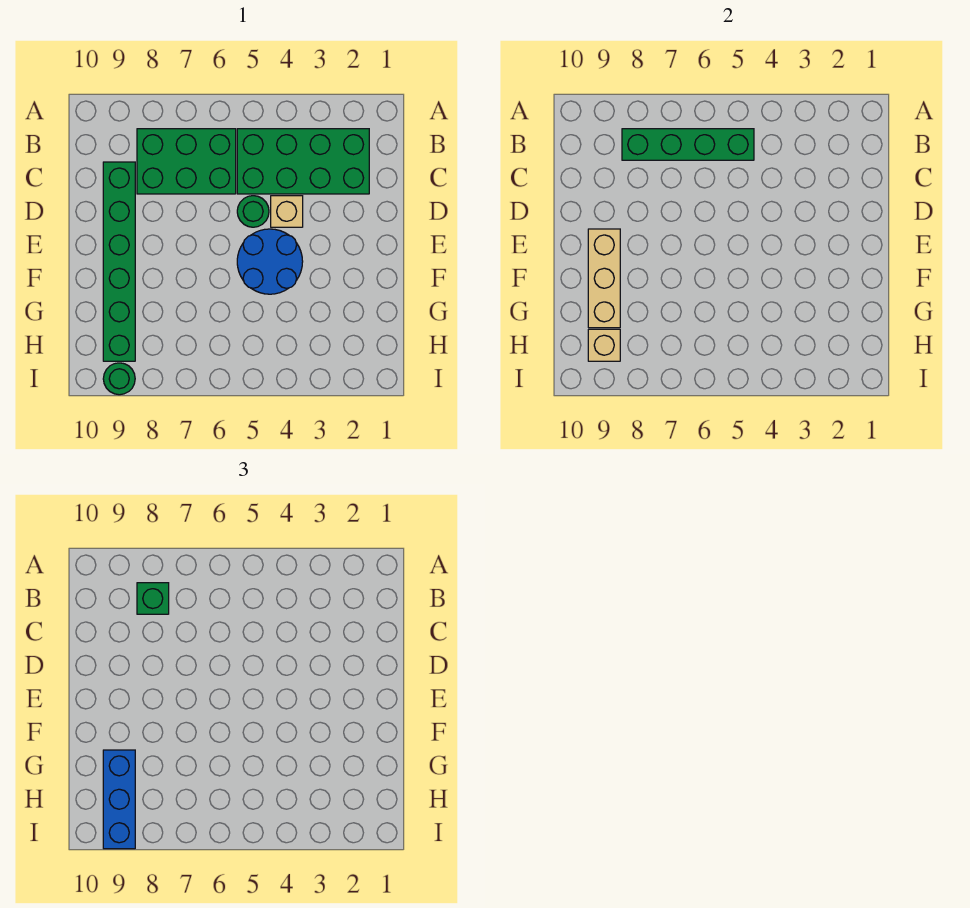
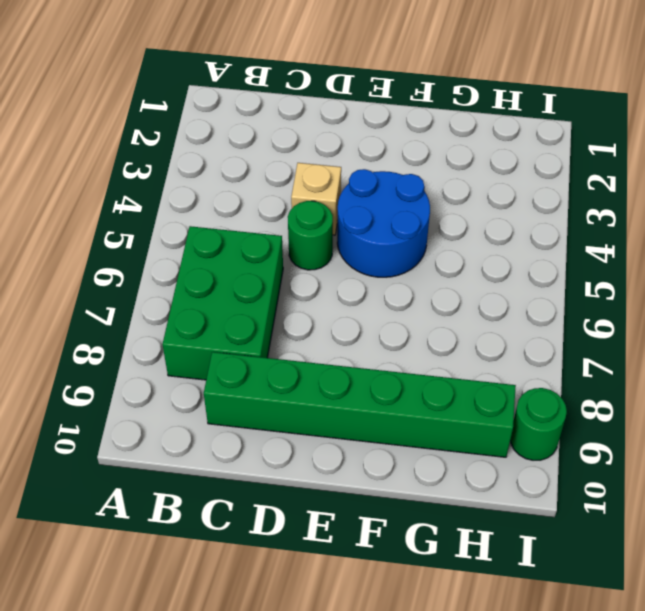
none -> green brick B2:C5 level 1
none -> green brick B5:B8 level 2
none -> tan brick E9:G9 level 2

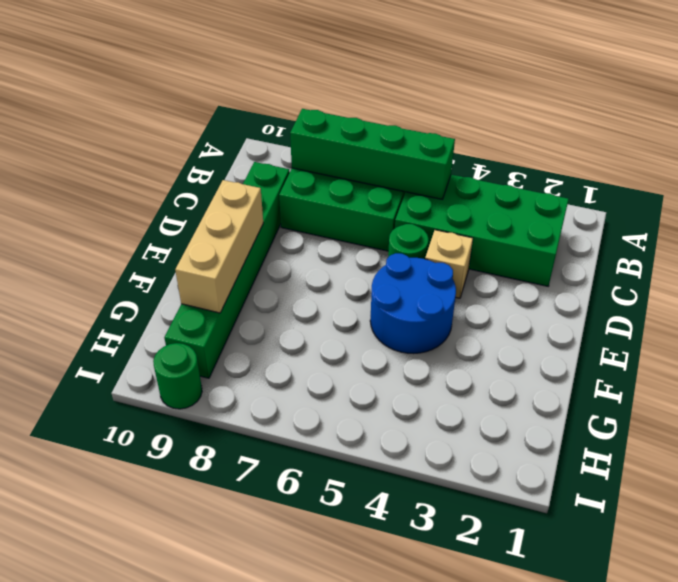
none -> tan brick H9 level 2
none -> green brick B8 level 3
none -> blue brick G9:I9 level 3

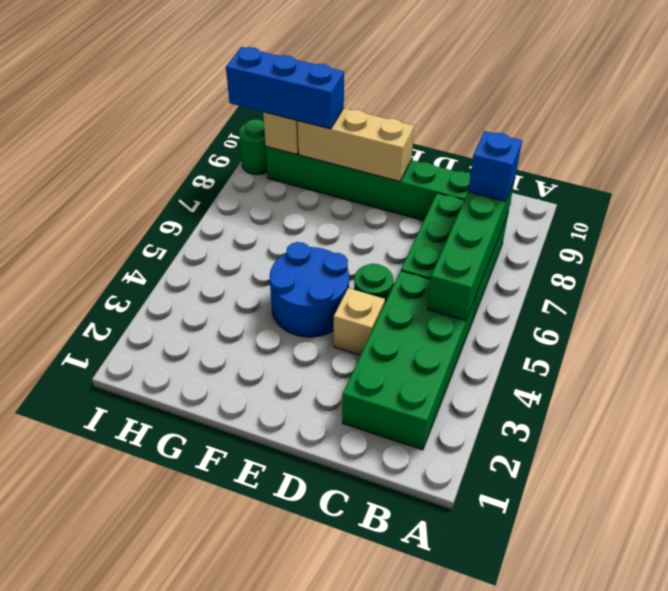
blue brick B8 level 3 -> green brick B8 level 3

